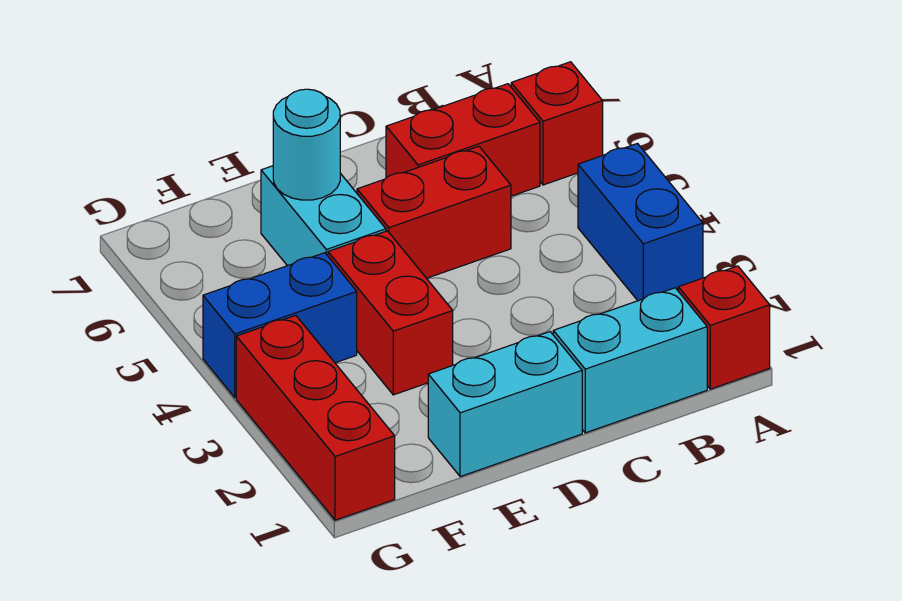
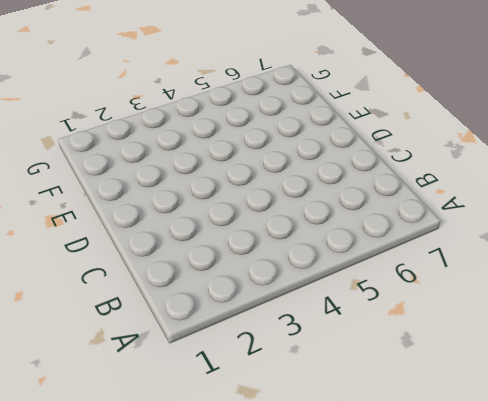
none -> red brick A1 level 1
none -> blue brick A3:A4 level 1
none -> red brick A6 level 1

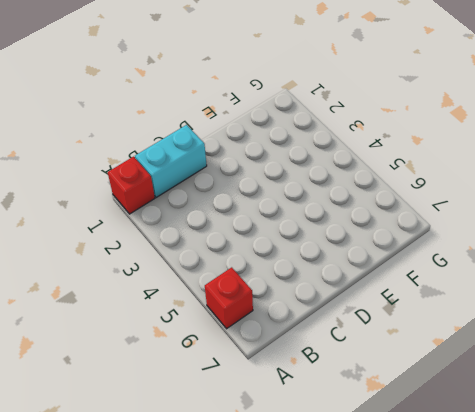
none -> blue brick A3:A4 level 1
none -> red brick B6:C6 level 1
none -> red brick C5:D5 level 1

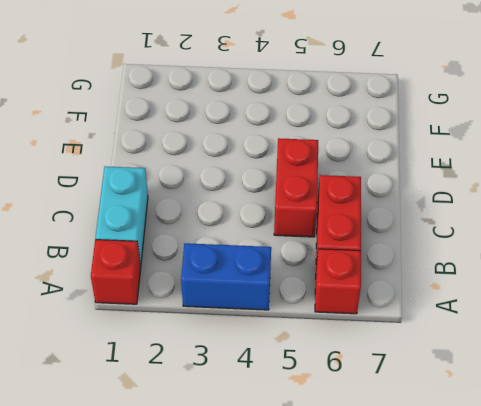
none -> cyan brick D1:E1 level 1
none -> red brick E3:E4 level 1
none -> cyan brick E5:E6 level 1

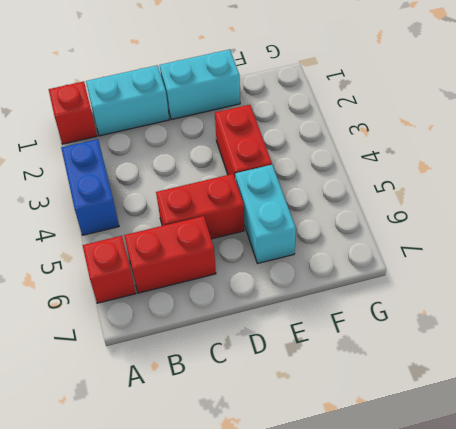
none -> blue brick F4:G4 level 1
none -> red brick G1:G3 level 1
none -> cyan round brick E6 level 2

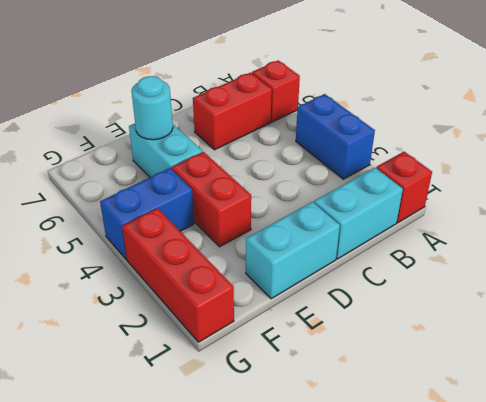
none -> red brick C5:D5 level 1

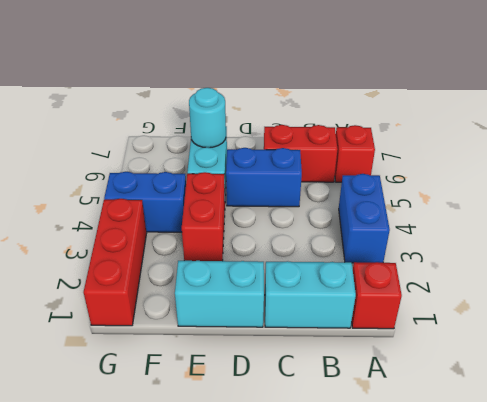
blue brick C5:D5 level 1 -> red brick C5:D5 level 1

